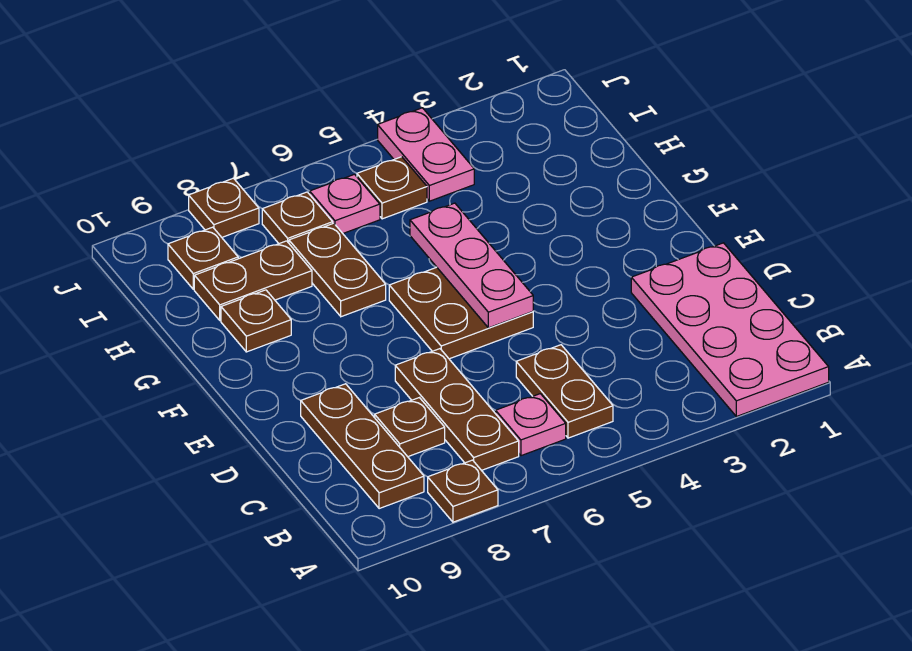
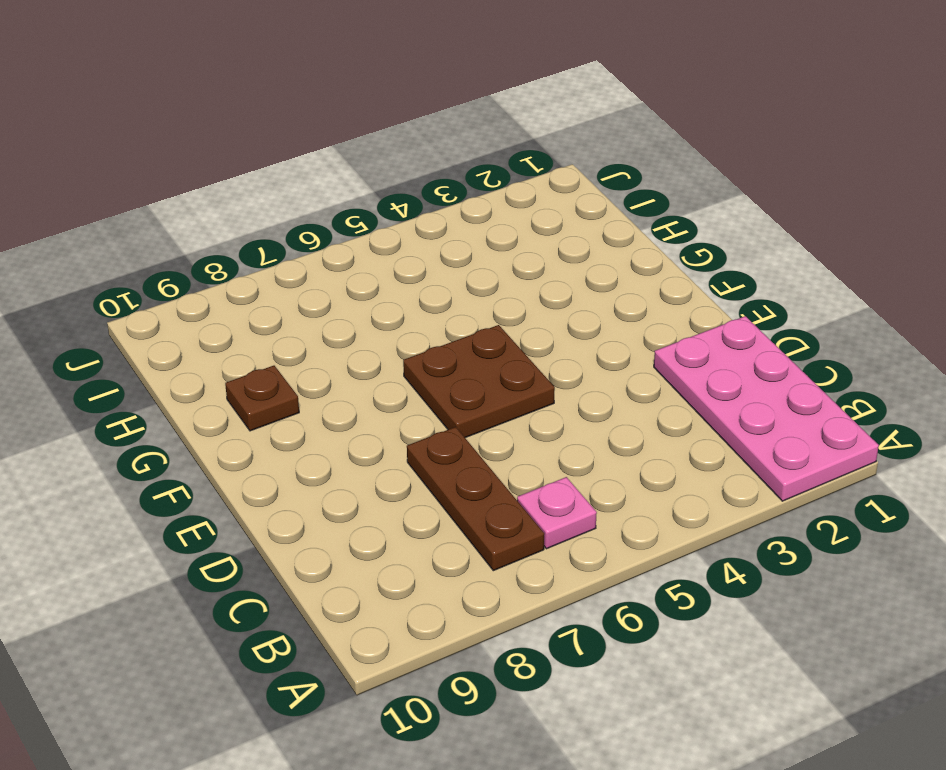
none -> brown plate A8 level 1
none -> brown plate B5:C5 level 1
none -> brown plate B9:D9 level 1

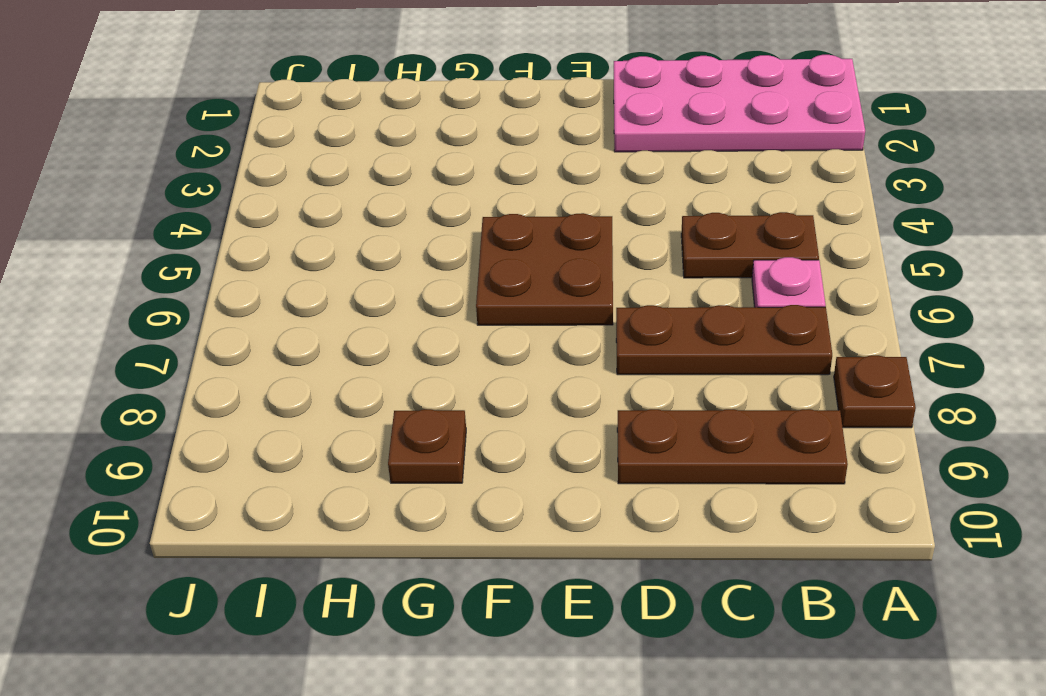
none -> brown plate C8 level 1
none -> brown plate G7:H7 level 1
none -> brown plate H8:H9 level 1

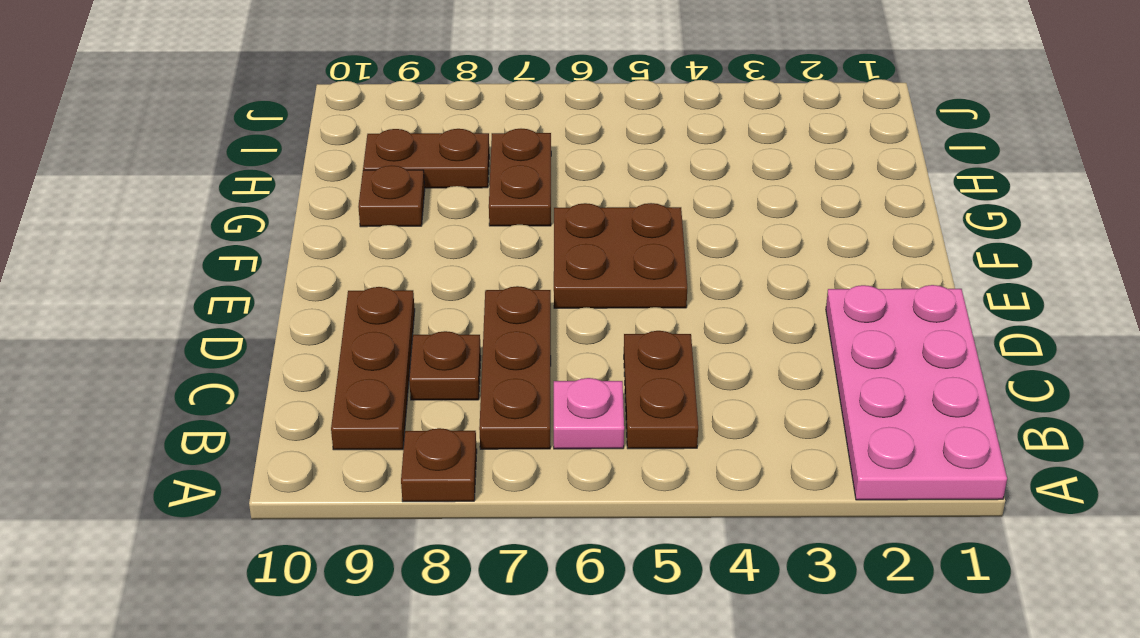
none -> pink plate I4:J4 level 1
none -> brown plate I5 level 1
none -> pink plate I6 level 1

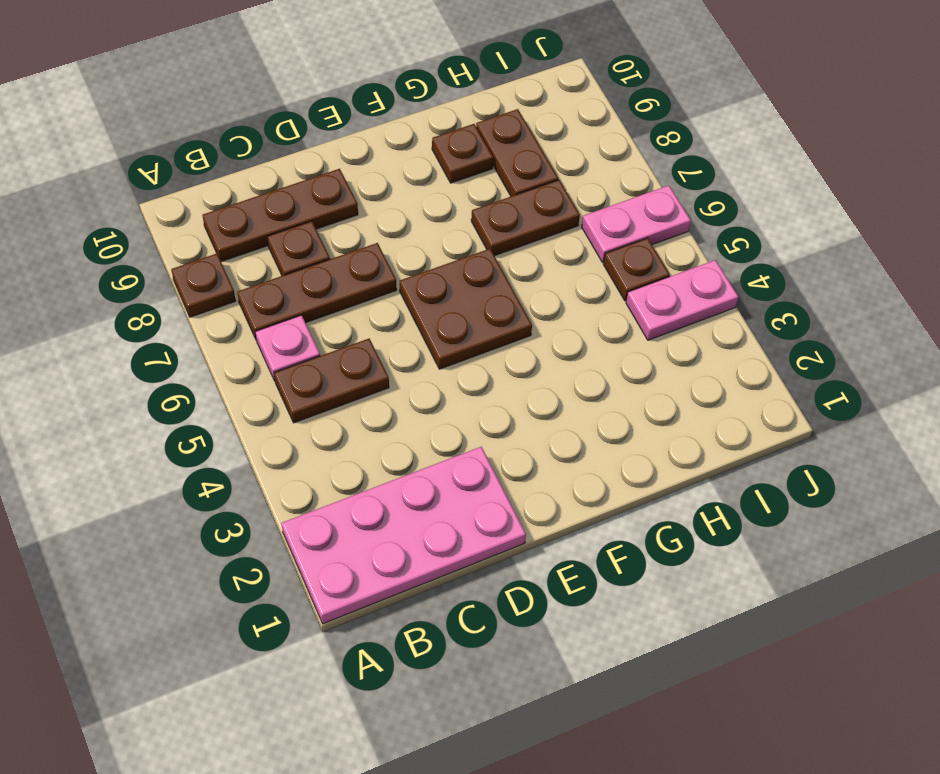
pink plate I6:J6 level 1 -> pink plate I6 level 1
none -> brown plate I7 level 1
none -> brown plate I9 level 1
none -> brown plate J8 level 1

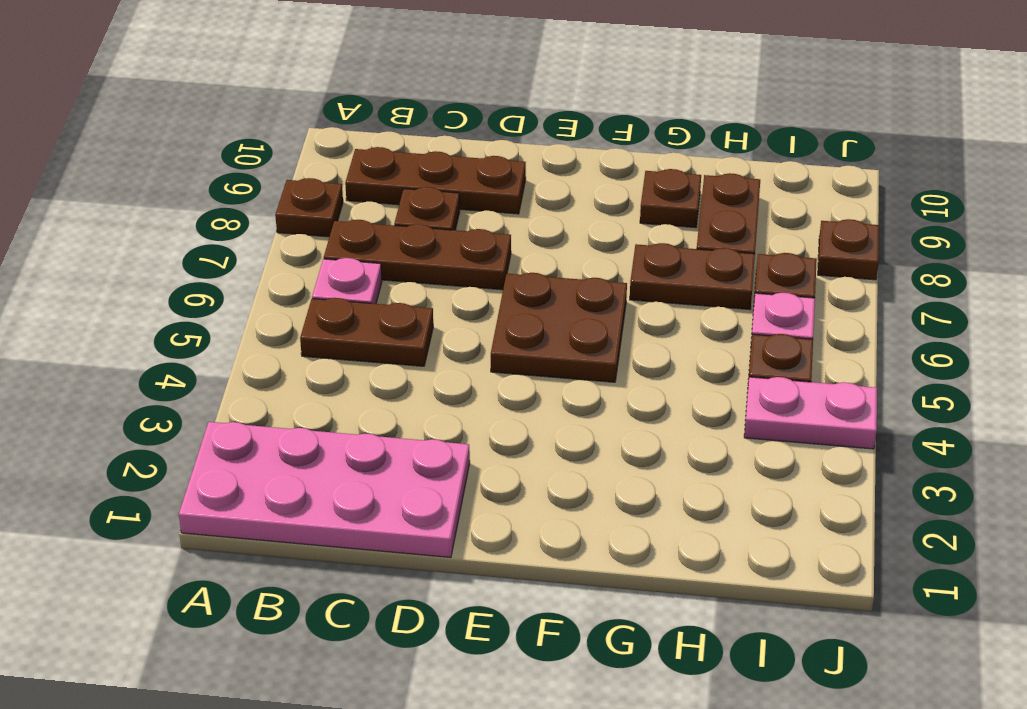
none -> brown plate I9 level 1
none -> pink plate E5:G5 level 2

